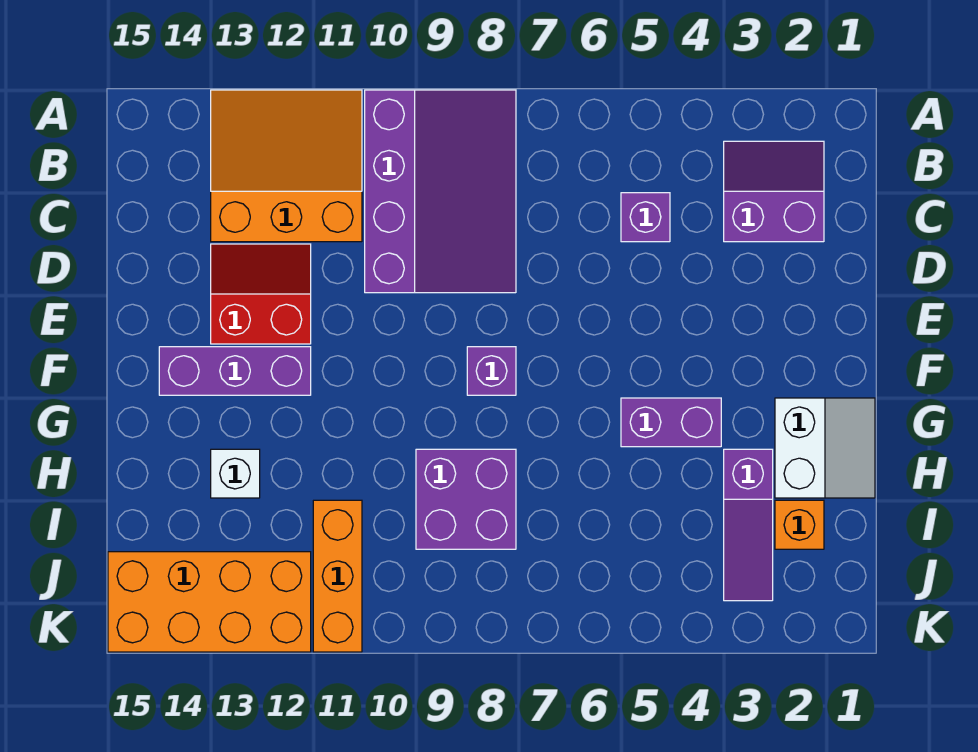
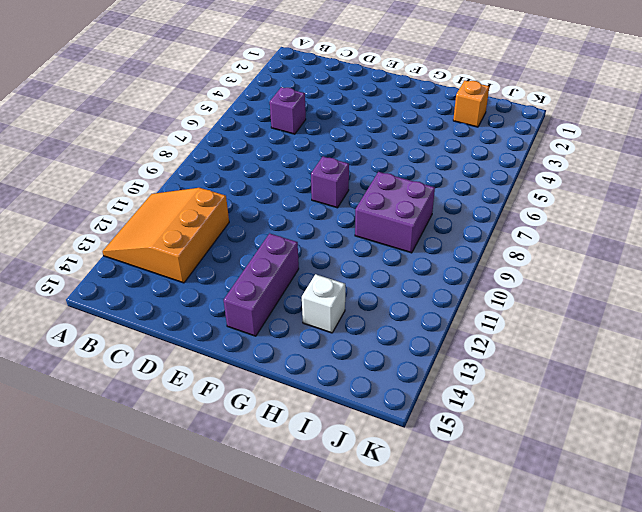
none -> purple slope A8:D10 level 1 top 10
none -> purple slope B2:C3 level 1 top C
none -> red slope D12:E13 level 1 top E

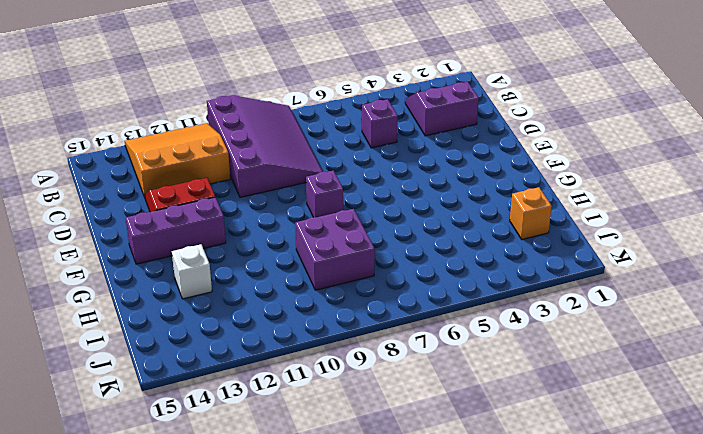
none -> white slope G1:H2 level 1 top 2
none -> purple brick G4:G5 level 1
none -> purple slope H3:J3 level 1 top H

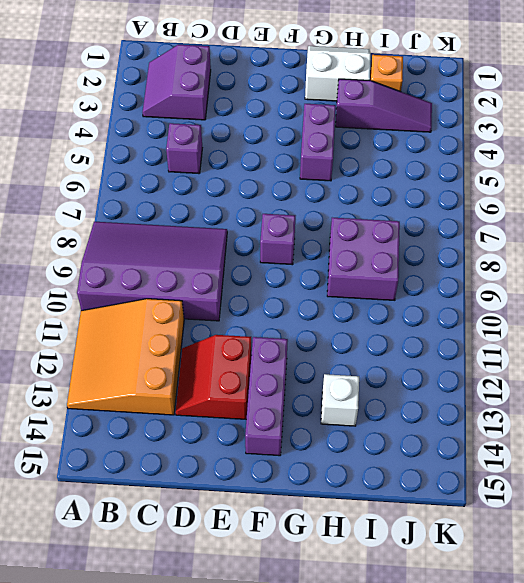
none -> orange brick I11:K11 level 1
none -> orange brick J12:K15 level 1

